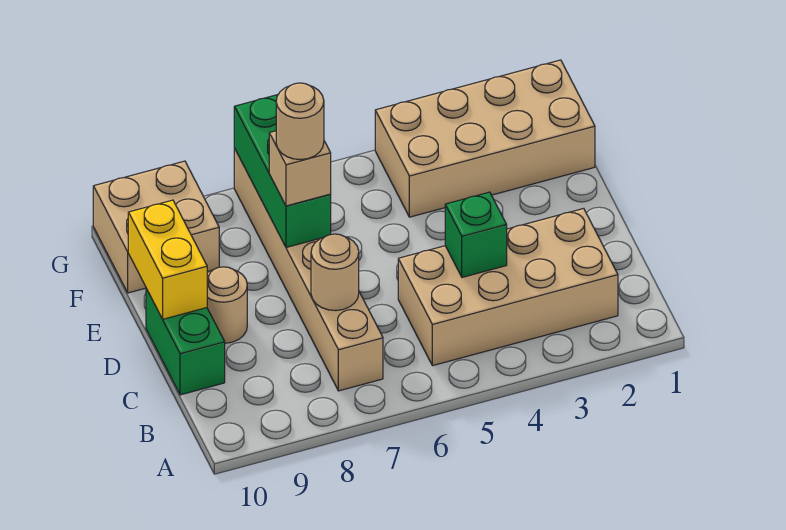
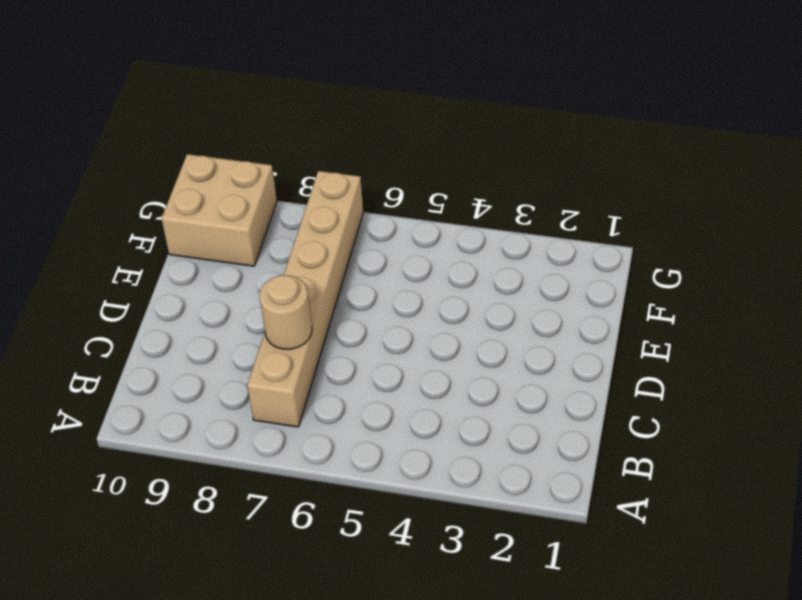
none -> tan brick B2:C5 level 1
none -> green brick C10:D10 level 1
none -> tan round brick D9 level 1

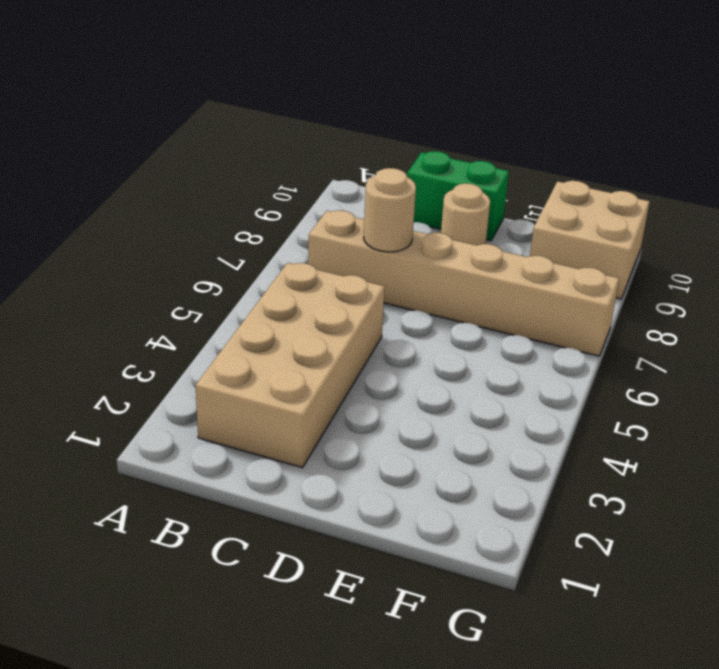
none -> tan brick F1:G4 level 1
none -> green brick C4 level 2
none -> yellow brick D10:E10 level 2

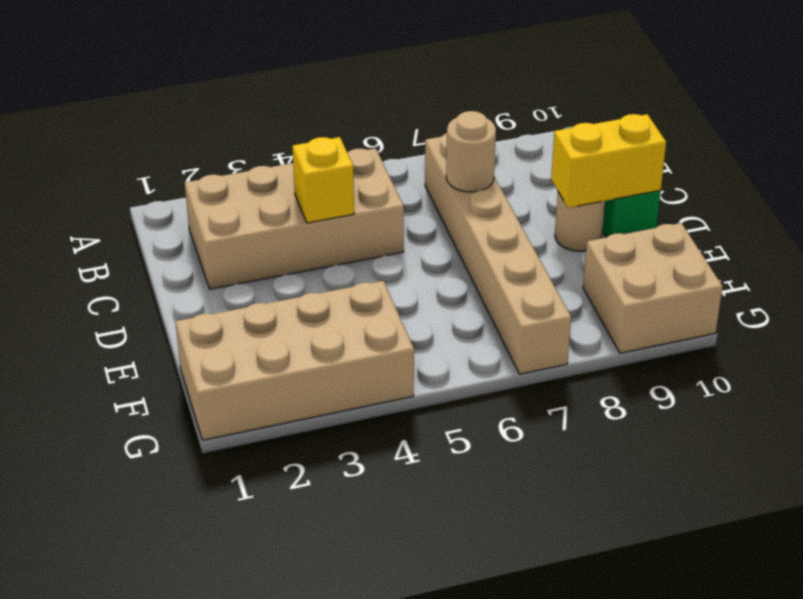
yellow brick C4 level 2 -> green brick C4 level 2
yellow brick D9:D10 level 2 -> yellow brick D10:E10 level 2
none -> green brick E7:G7 level 2
none -> tan brick E7 level 3
none -> tan round brick E7 level 4

